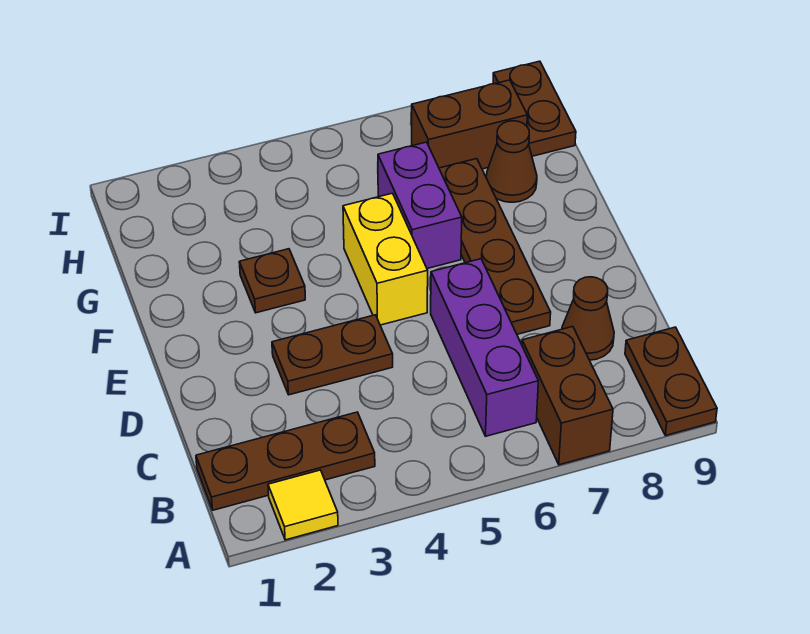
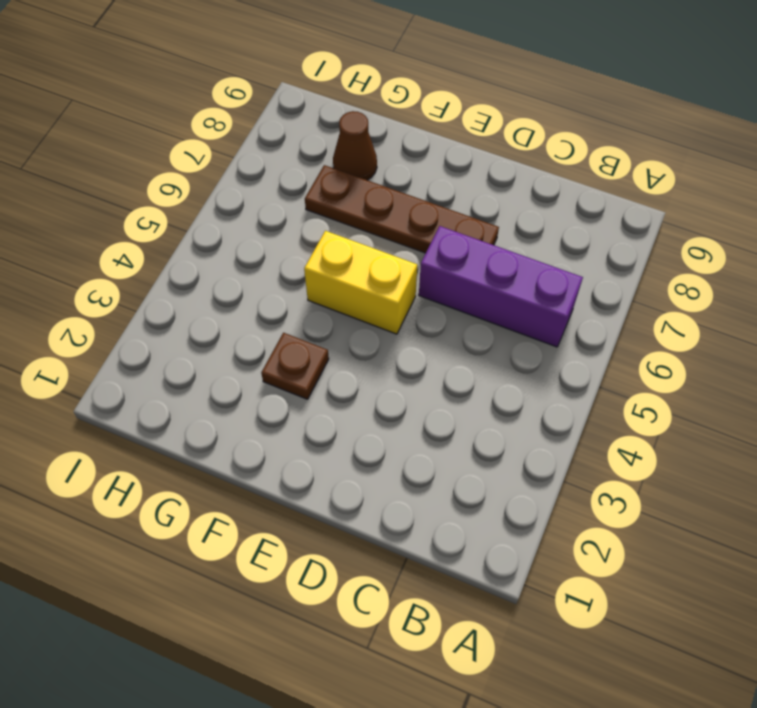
none -> yellow tile A2 level 1
none -> brown brick A7:B7 level 1
none -> brown plate A9:B9 level 1

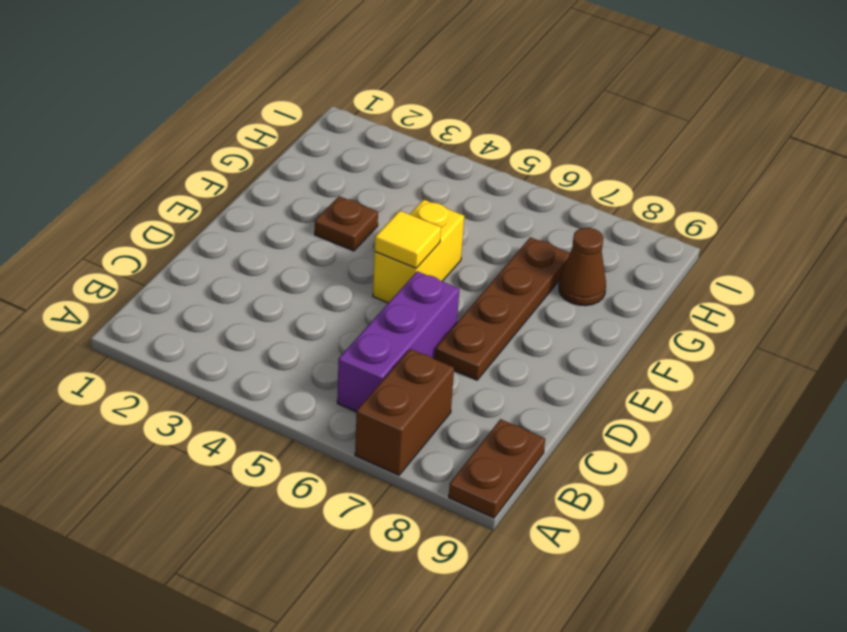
yellow tile E5 level 2 -> yellow tile A2 level 1
none -> brown plate B1:B3 level 1
none -> brown cone C8 level 1
none -> brown plate D3:D4 level 1

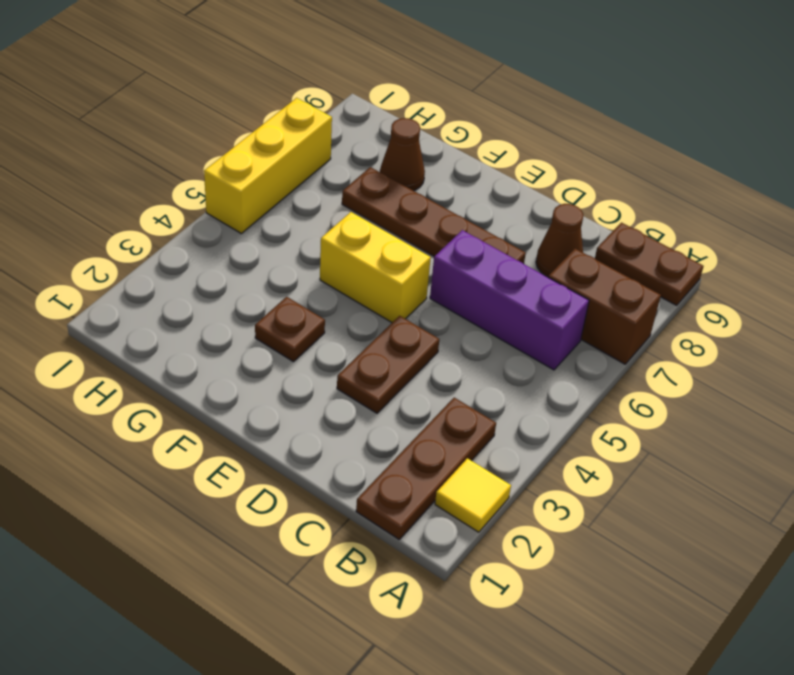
yellow brick I5:I7 level 1 -> none
none -> purple brick F6:G6 level 1
none -> brown brick H7:H8 level 1
none -> brown plate H9:I9 level 1

